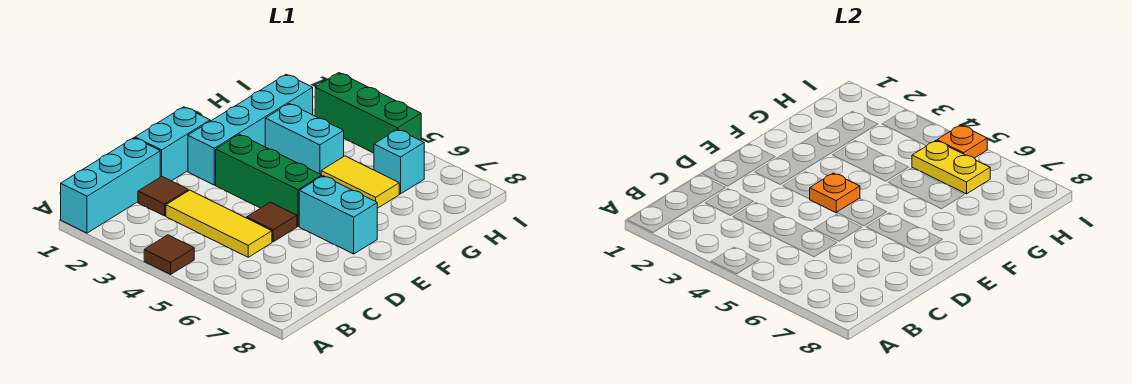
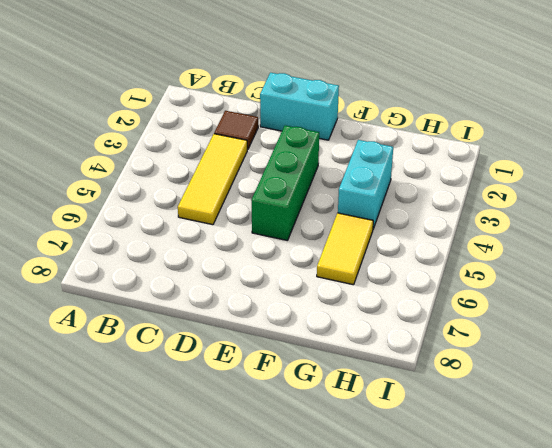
none -> cyan brick A1:C1 level 1
none -> brown tile A4 level 1
none -> brown tile D5 level 1

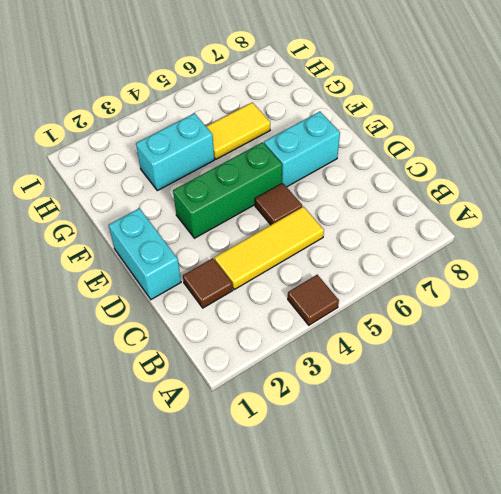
none -> cyan brick A1:C1 level 1
none -> cyan brick E2:H2 level 1
none -> cyan brick H6 level 1

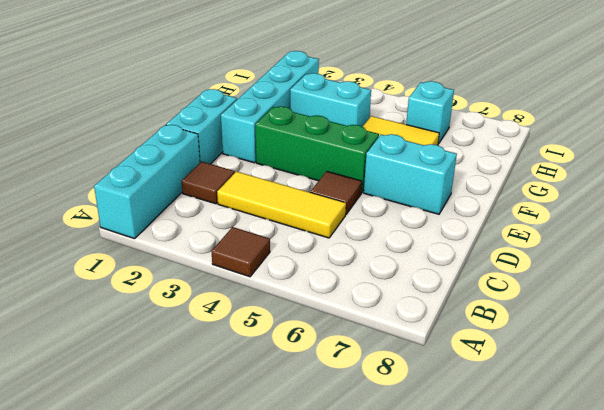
none -> green brick I3:I5 level 1
none -> orange plate E4 level 2
none -> yellow plate H5:H6 level 2

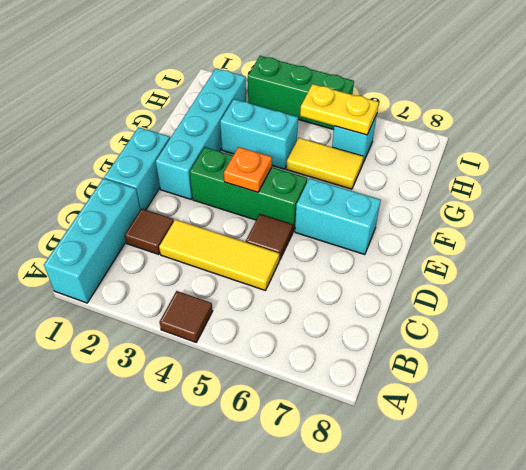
none -> orange plate I5 level 2

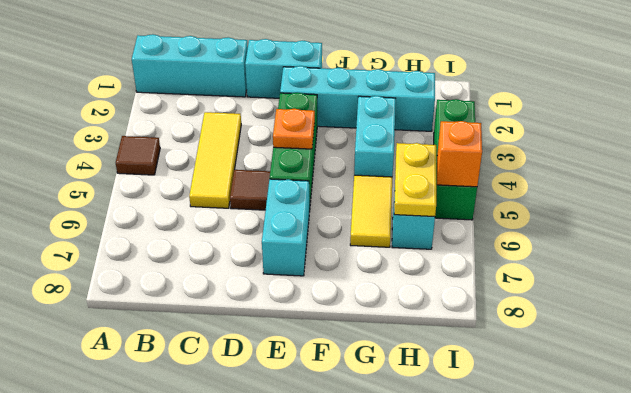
orange brick I5 level 2 -> orange plate I5 level 2
none -> brown tile C2 level 1

